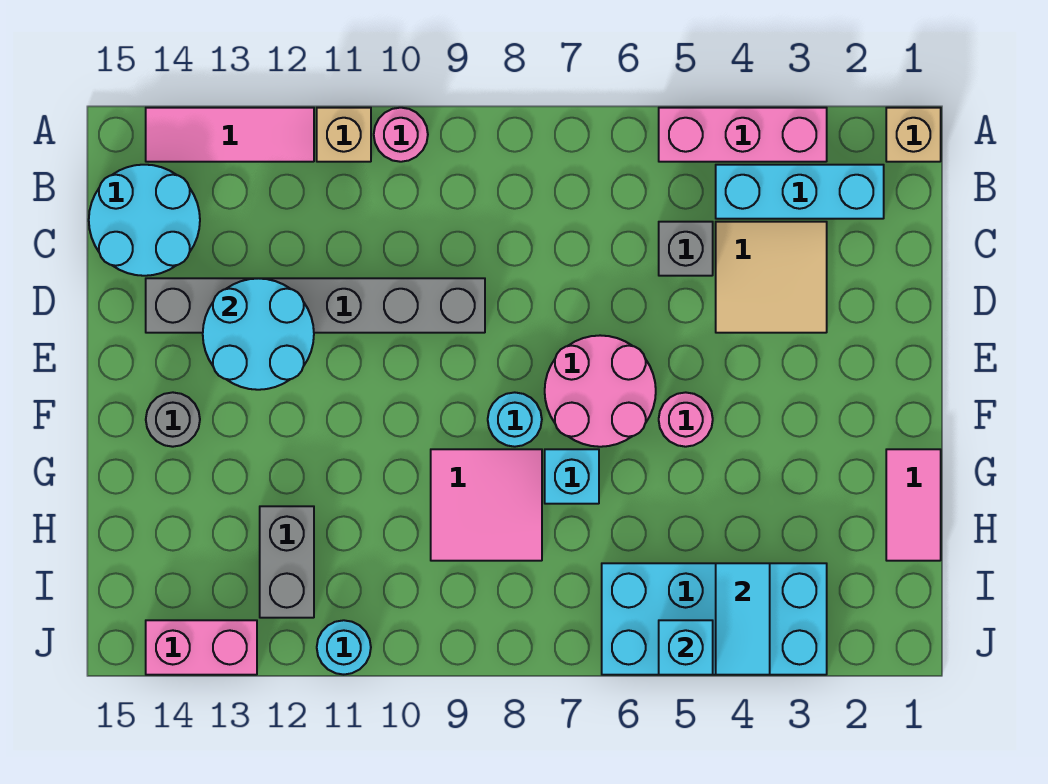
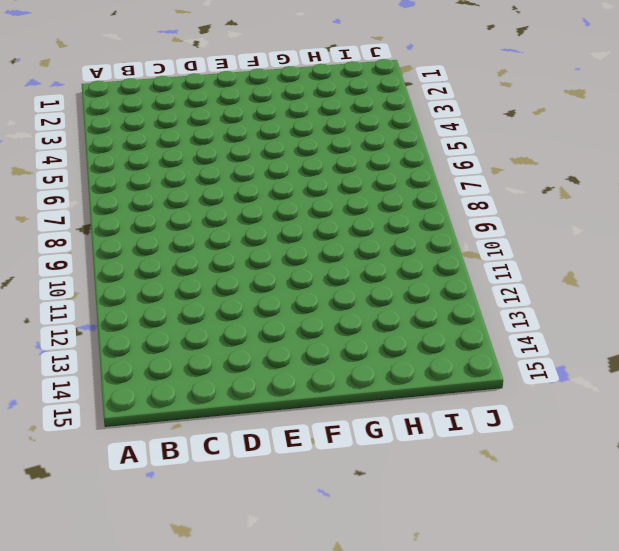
none -> tan brick A1 level 1
none -> pink brick A3:A5 level 1
none -> pink round brick A10 level 1

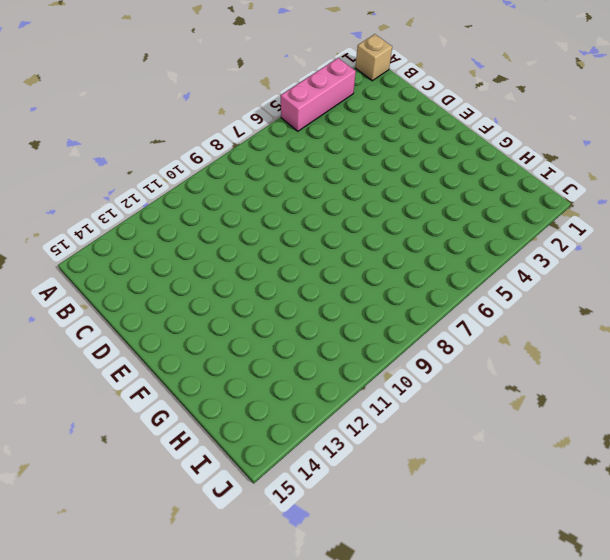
none -> pink round brick A10 level 1
none -> tan brick A11 level 1
none -> pink tile A12:A14 level 1

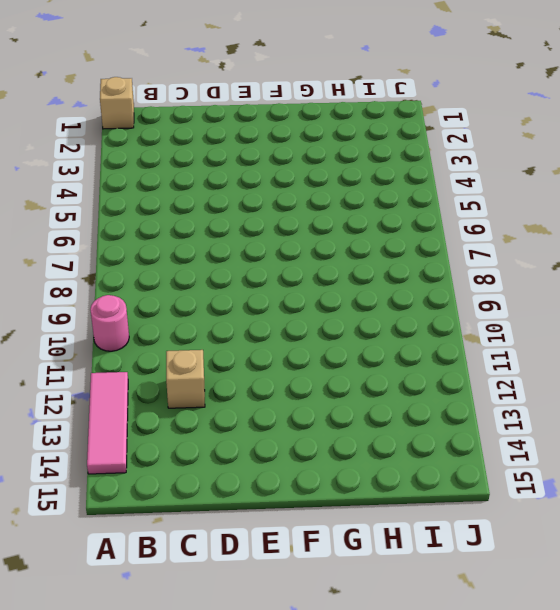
tan brick C12 level 1 -> tan brick A11 level 1
none -> pink brick A3:A5 level 1
none -> cyan brick B2:B4 level 1
none -> cyan round brick B14:C15 level 1

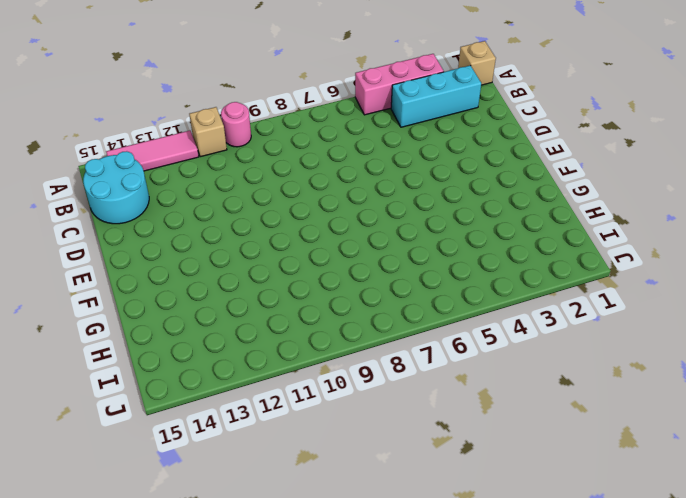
none -> tan tile C3:D4 level 1
none -> grey brick C5 level 1
none -> grey brick D9:D14 level 1

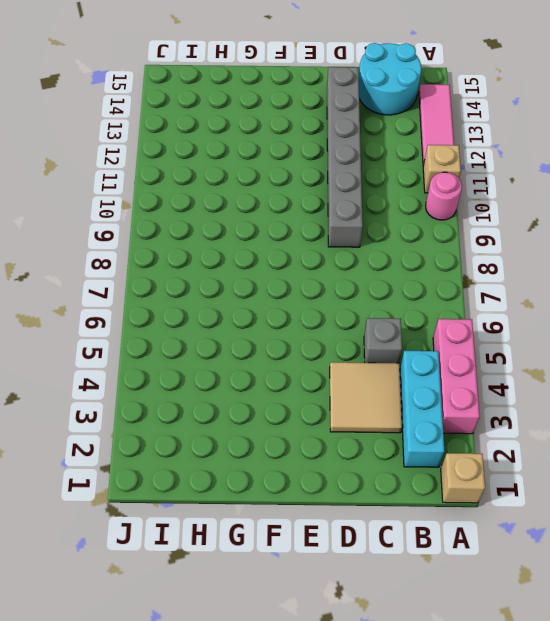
none -> pink round brick E6:F7 level 1
none -> pink round brick F5 level 1
none -> cyan round brick F8 level 1

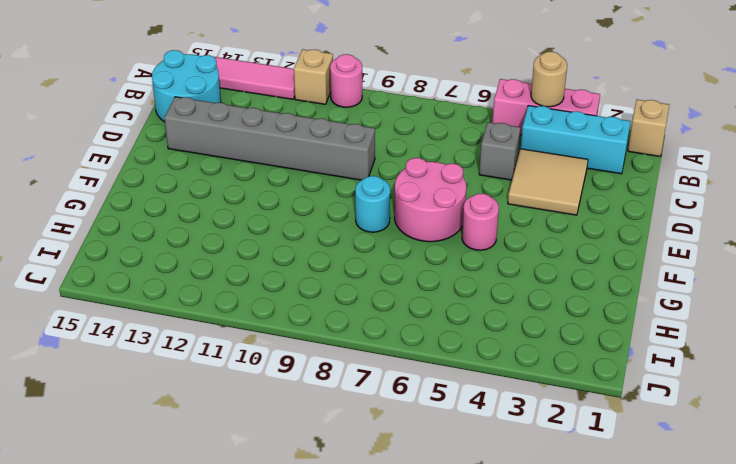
tan round brick A4 level 2 -> none
none -> grey round brick F14 level 1
none -> pink tile G1:H1 level 1
none -> cyan brick G7 level 1

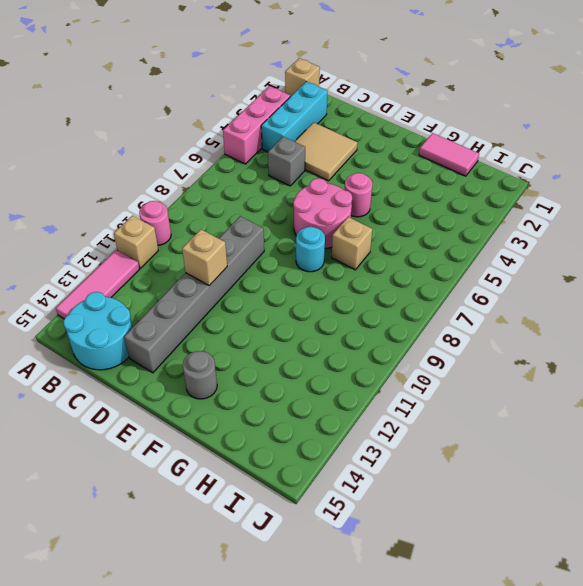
tan brick D11 level 2 -> none
tan brick G7 level 1 -> cyan brick G7 level 1
none -> pink tile G8:H9 level 1
none -> grey brick H12:I12 level 1
none -> cyan brick I3:J6 level 1

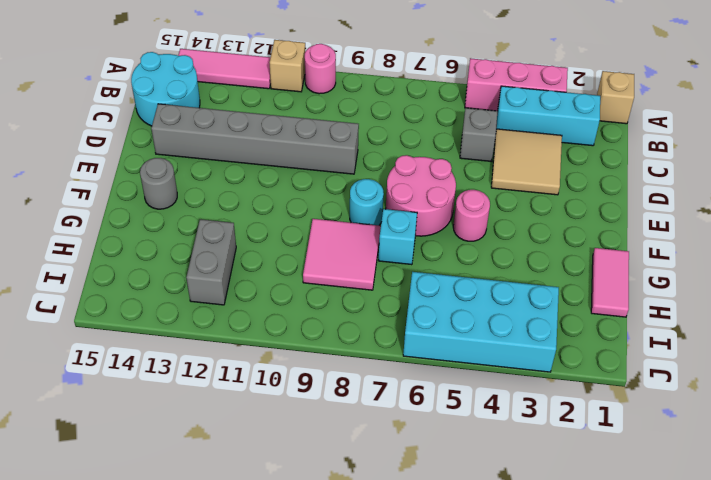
none -> cyan round brick J11 level 1
none -> pink brick J13:J14 level 1
none -> cyan round brick D12:E13 level 2

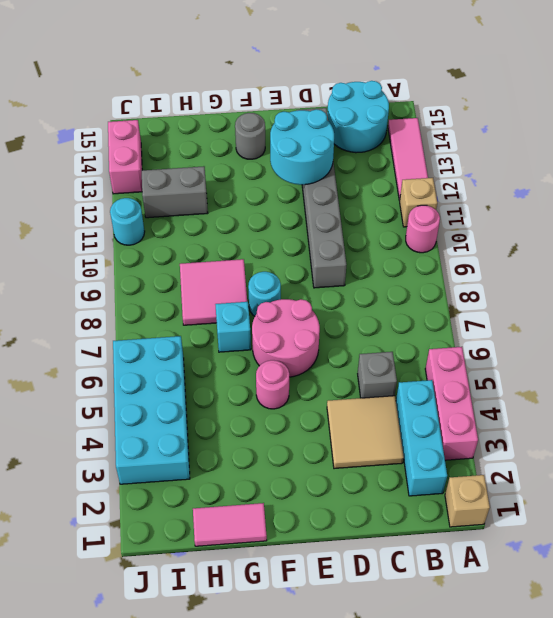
none -> cyan tile I4:J4 level 2
none -> cyan brick J5 level 2

